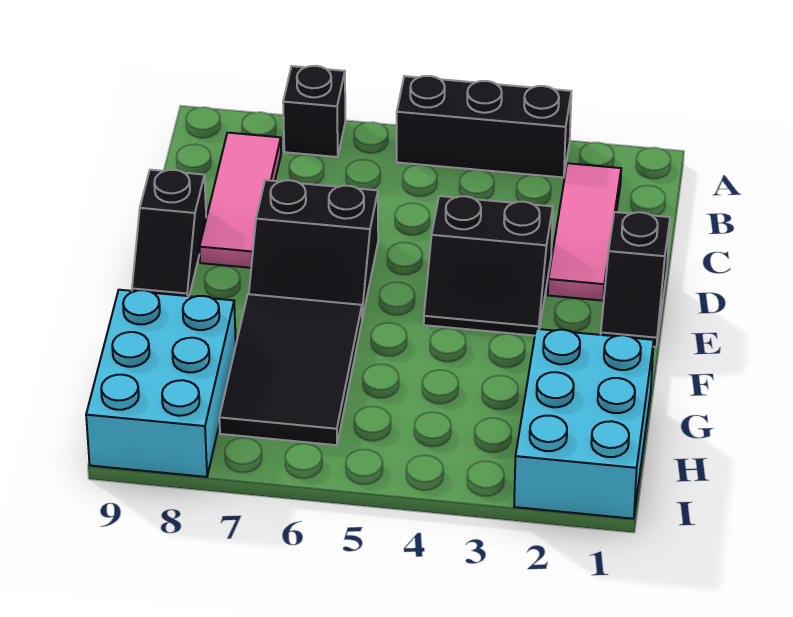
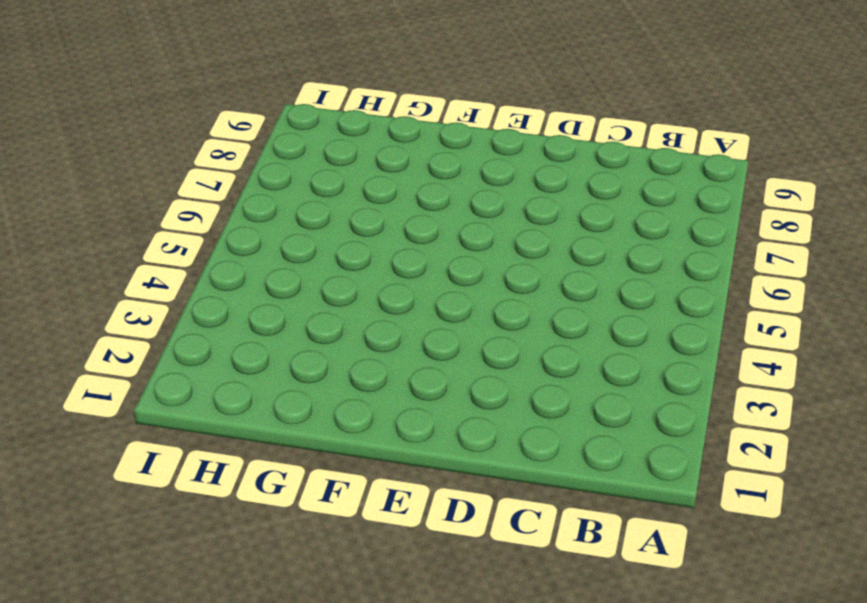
none -> black brick A3:A5 level 1
none -> black brick A7 level 1

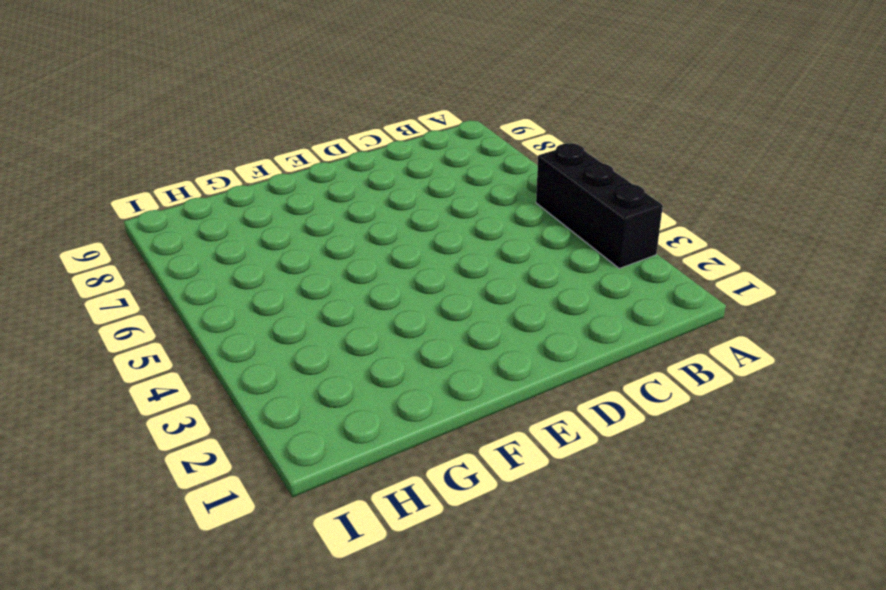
none -> black brick A7 level 1
none -> pink tile B2:D2 level 1

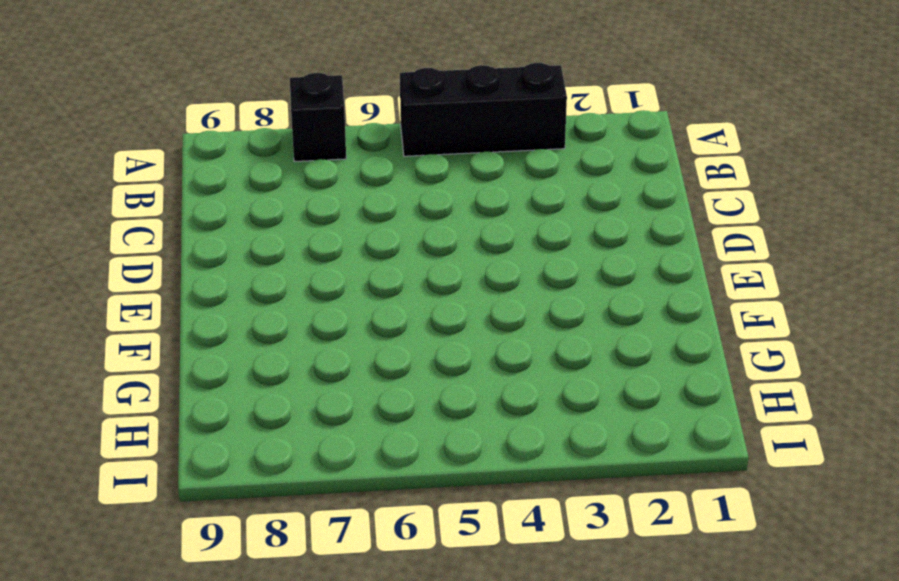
none -> pink tile B2:D2 level 1
none -> pink tile B8:D8 level 1

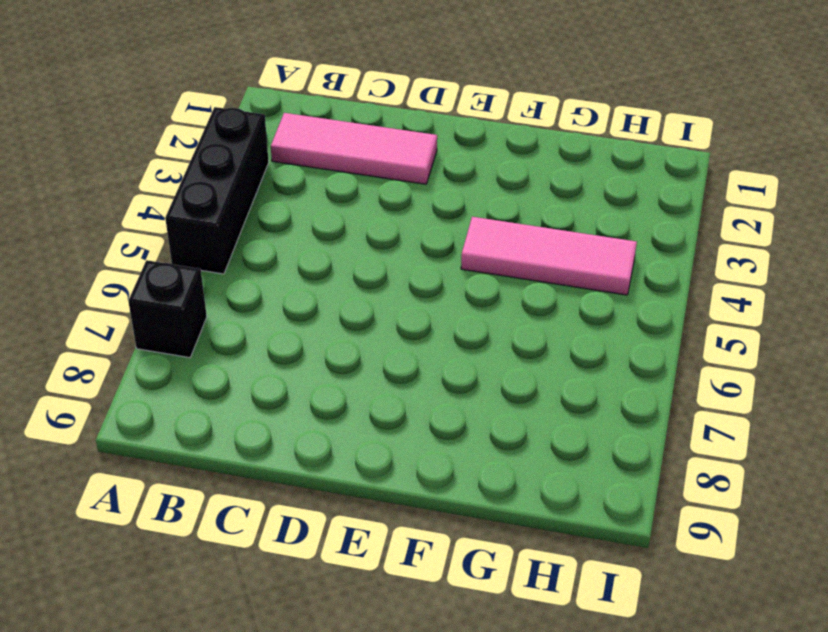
pink tile F4:H4 level 1 -> pink tile B8:D8 level 1
none -> black slope D1:E1 level 1 top D
none -> black slope D3:E4 level 1 top D

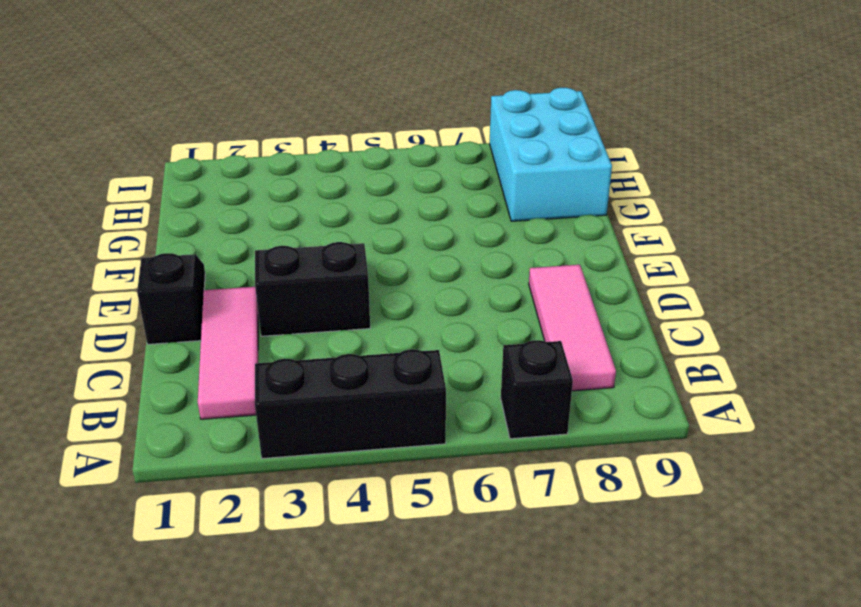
none -> black slope D6:E7 level 1 top D
none -> black slope D9:E9 level 1 top D

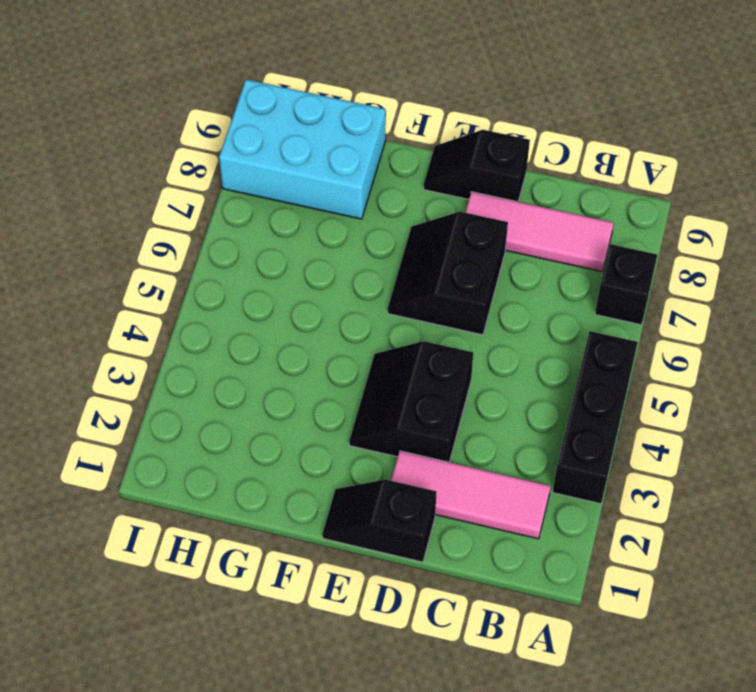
none -> black tile F6:H7 level 1
none -> cyan brick G1:I2 level 1

